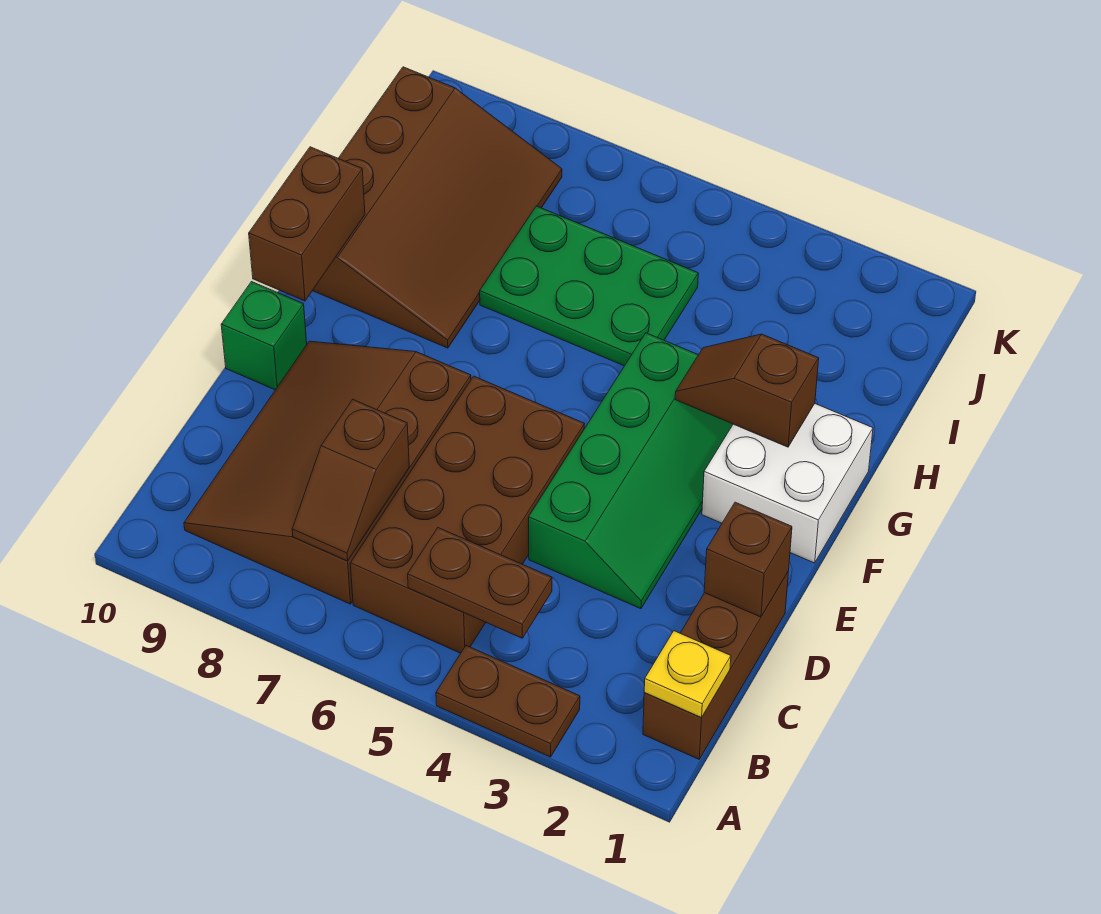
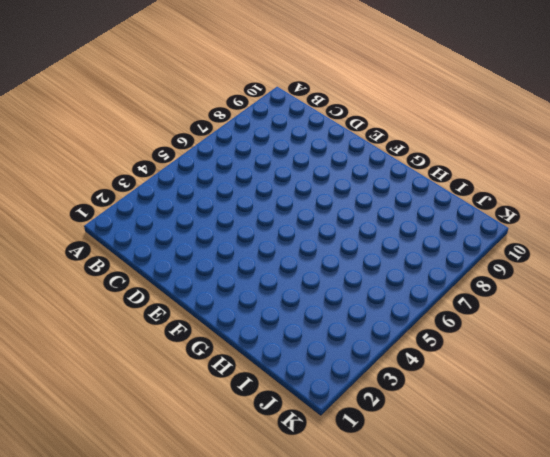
none -> brown plate A3:A4 level 1
none -> brown brick B1:D1 level 1
none -> brown brick B5:E6 level 1

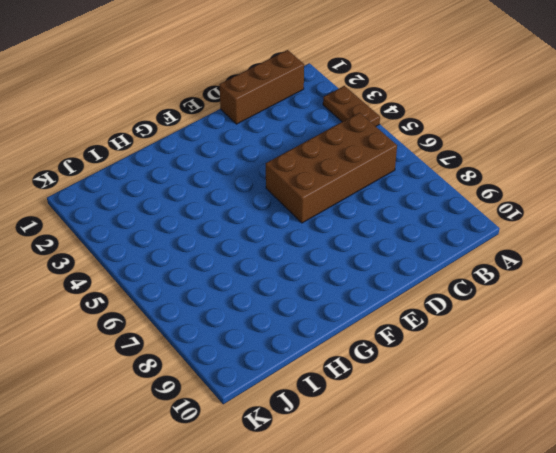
none -> brown slope B7:E9 level 1 top 7
none -> green slope D3:G4 level 1 top 4
none -> green brick E10 level 1

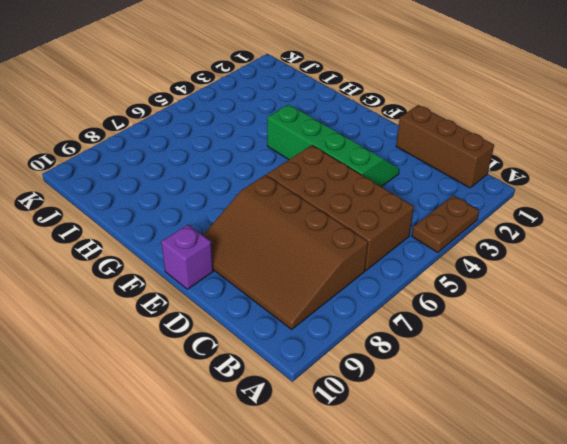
purple brick E10 level 1 -> green brick E10 level 1
none -> white brick F1:G2 level 1
none -> brown slope G8:J10 level 1 top 10
none -> green plate H5:I7 level 1

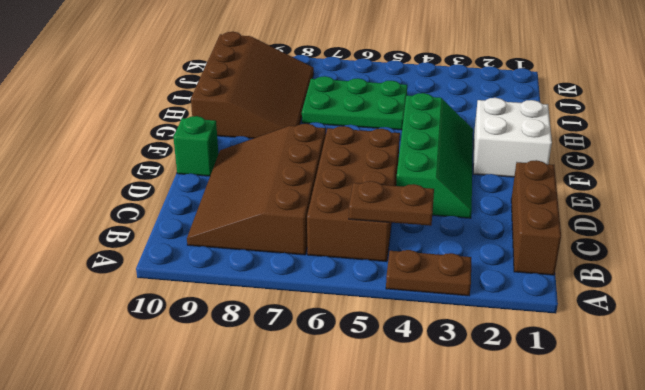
none -> yellow plate B1 level 2
none -> brown slope B7:C7 level 2 top C
none -> brown brick D1 level 2

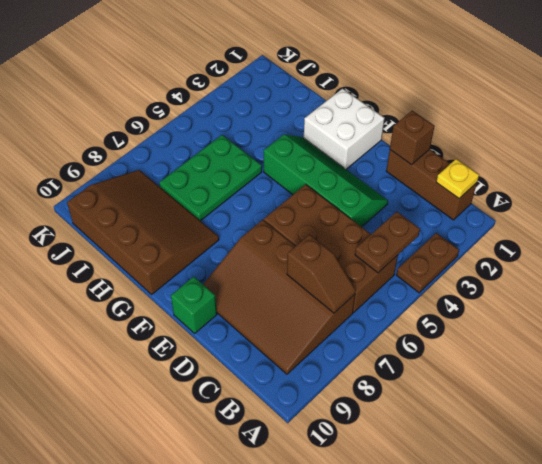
none -> brown brick F10:G10 level 2
none -> brown slope G2:G3 level 2 top 2

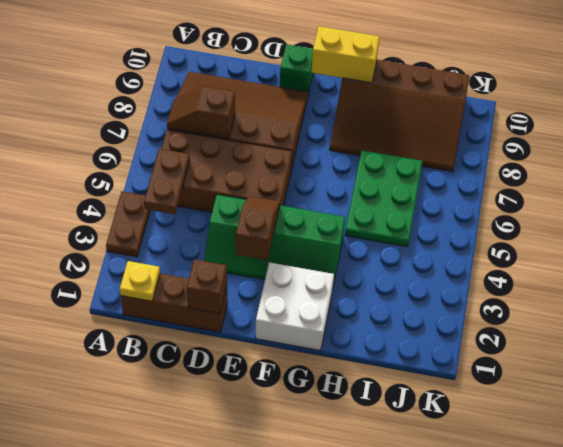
brown slope E3:E4 level 2 top 3 -> brown slope G2:G3 level 2 top 2
yellow brick F10:G10 level 2 -> brown brick F10:G10 level 2

